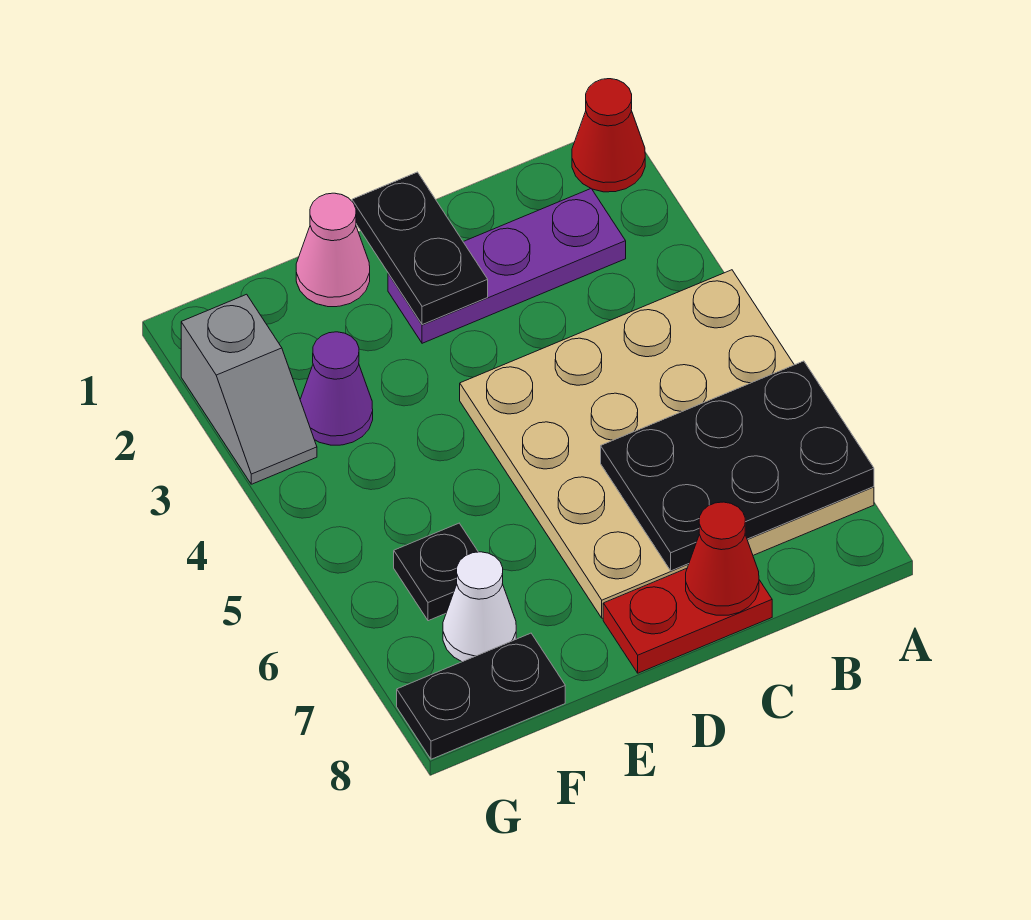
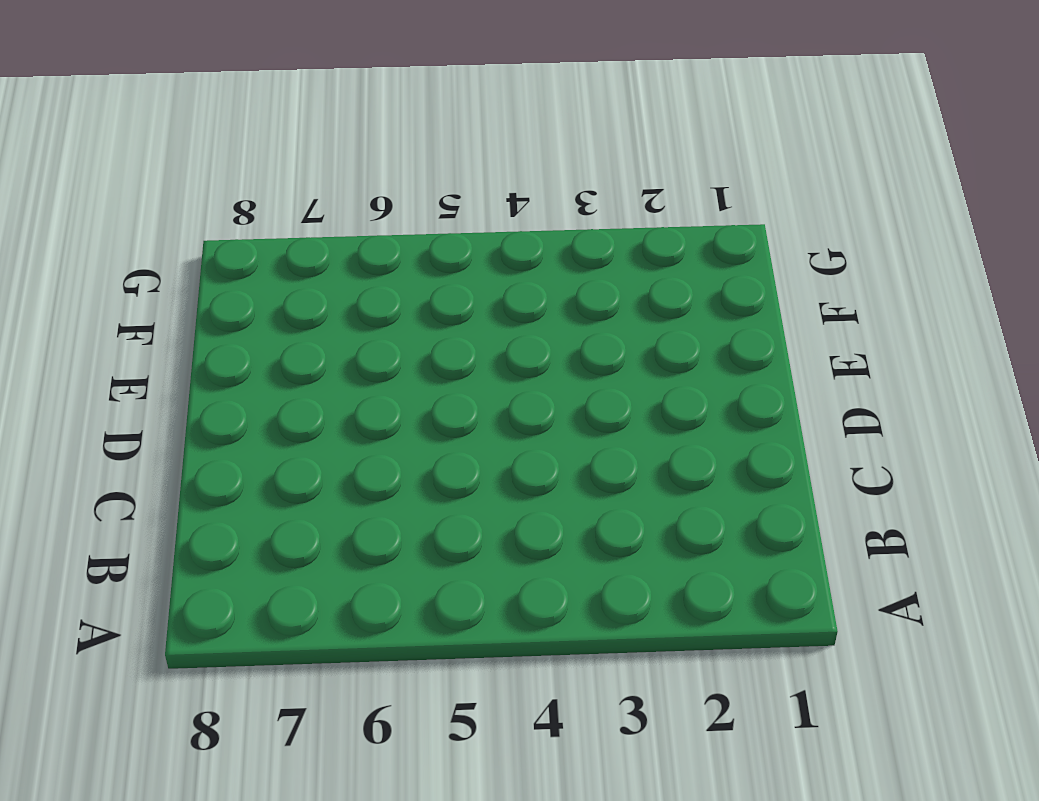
none -> red cone A1 level 1
none -> tan plate A4:D7 level 1
none -> purple plate B2:D2 level 1

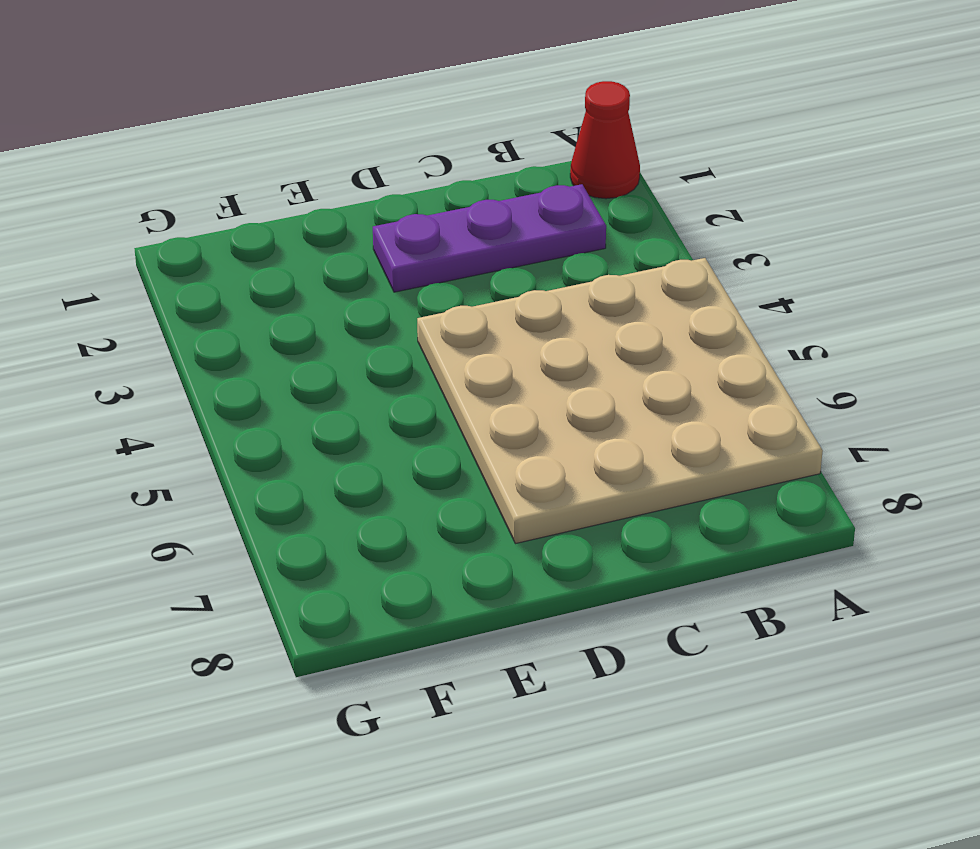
none -> red plate C8:D8 level 1
none -> pink cone E1 level 1
none -> purple cone F3 level 1

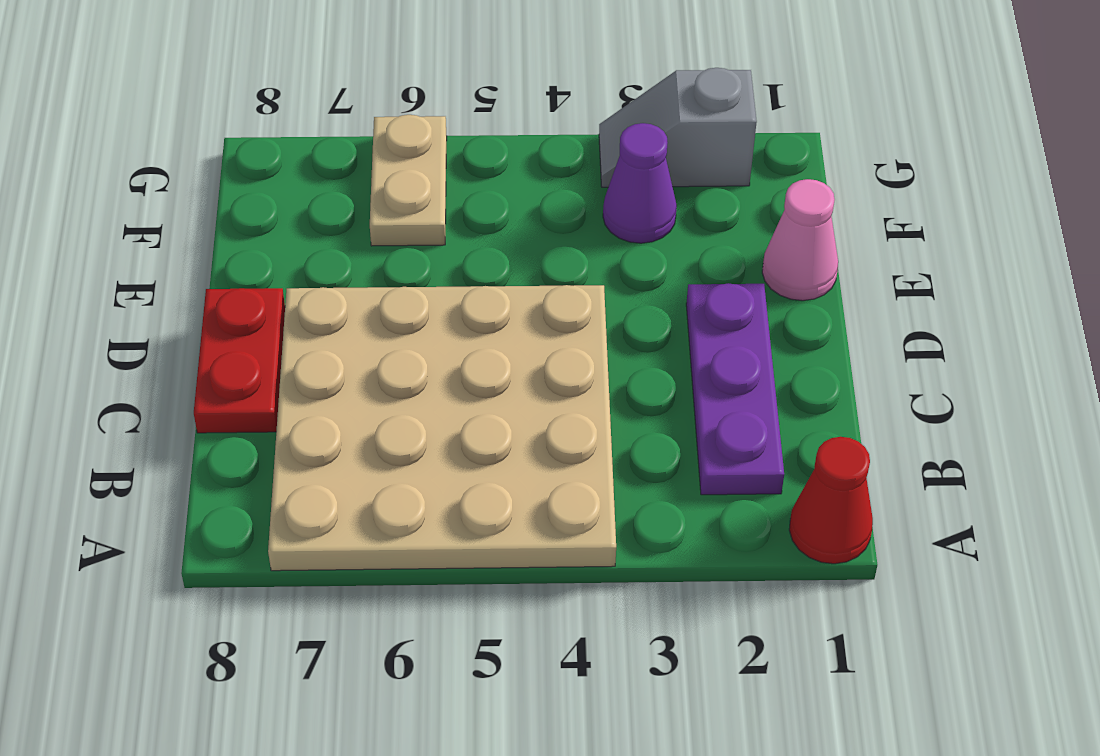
tan plate F6:G6 level 1 -> black plate F6 level 1
none -> white cone F7 level 1
none -> black plate F8:G8 level 1
none -> black plate A6:C7 level 2

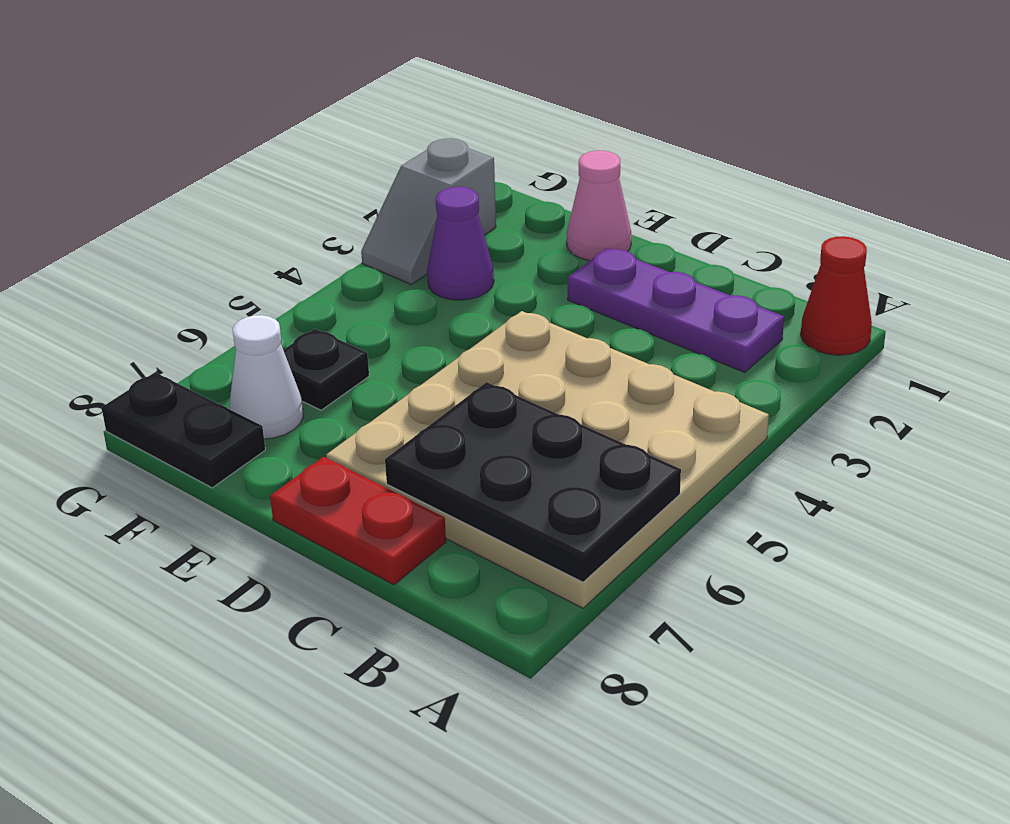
none -> red cone C8 level 2
none -> black plate D1:D2 level 2

